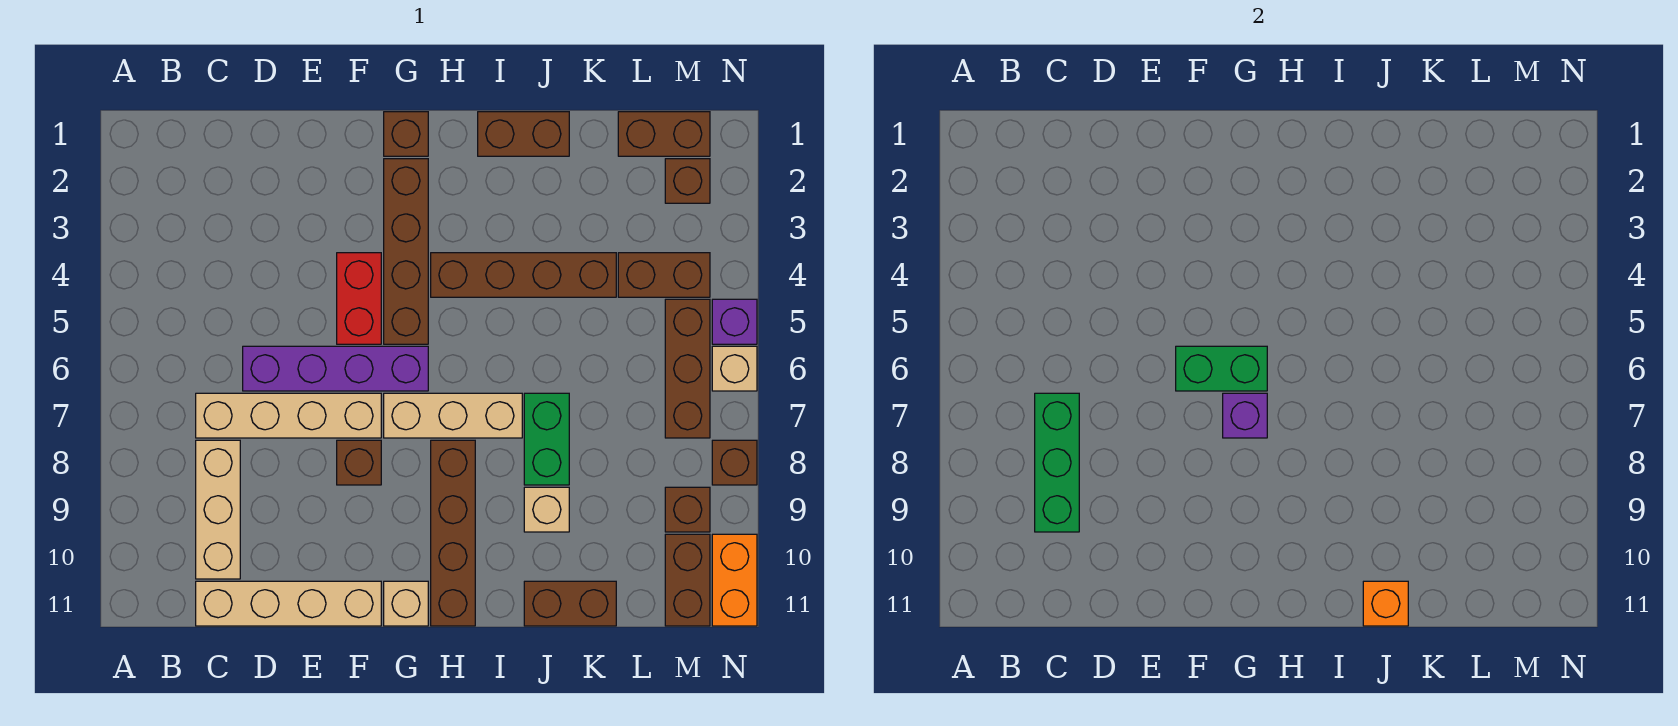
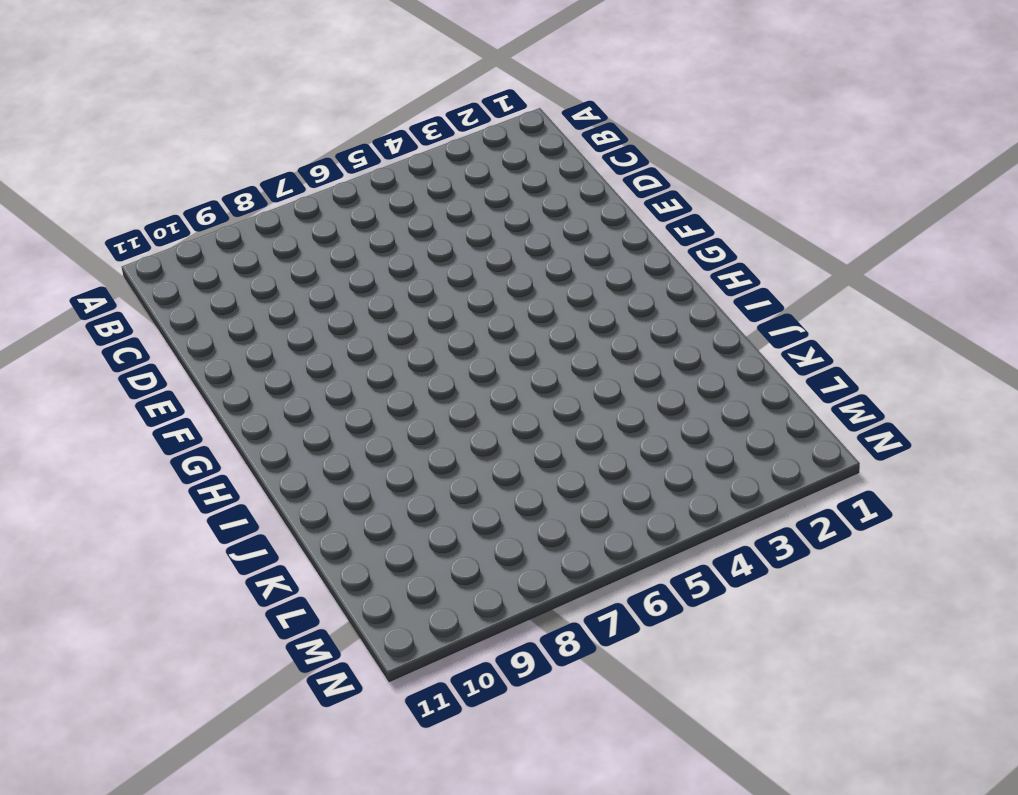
none -> tan brick C7:F7 level 1
none -> tan brick C8:C10 level 1
none -> tan brick C11:F11 level 1
none -> purple brick D6:G6 level 1

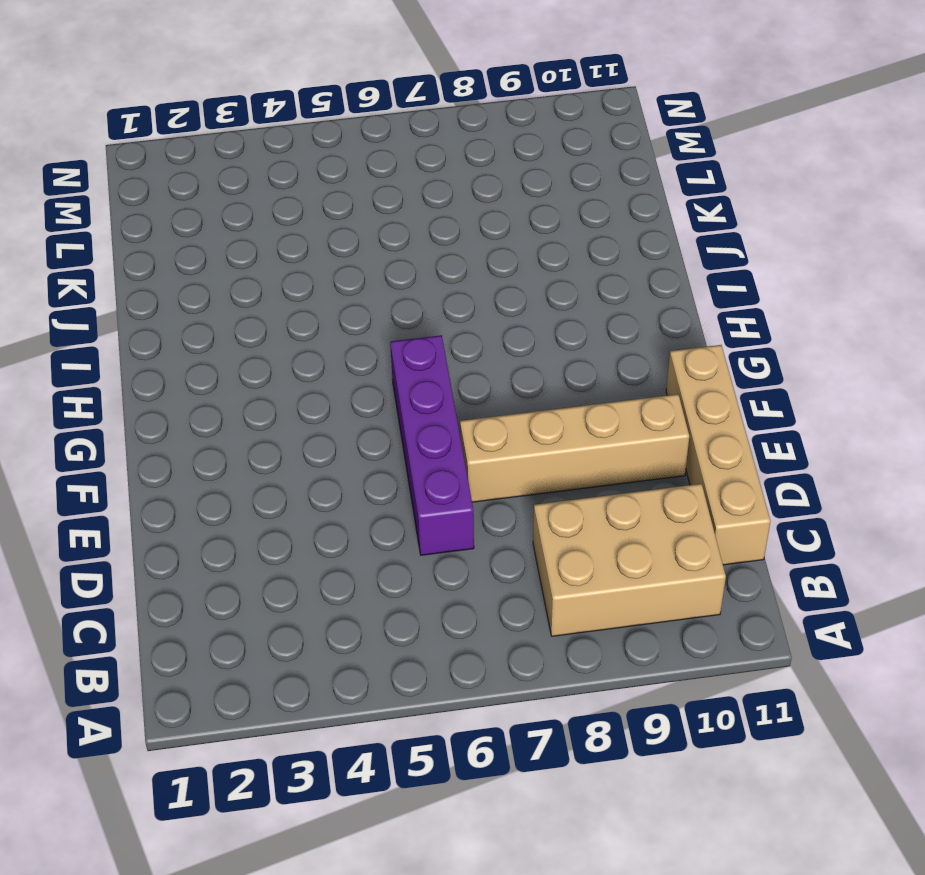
tan brick B8:C10 level 1 -> tan brick C8:C10 level 1
tan brick E7:E10 level 1 -> tan brick C7:F7 level 1
none -> red brick F4:F5 level 1
none -> brown brick F8 level 1
none -> brown brick G1 level 1
none -> brown brick G2:G5 level 1

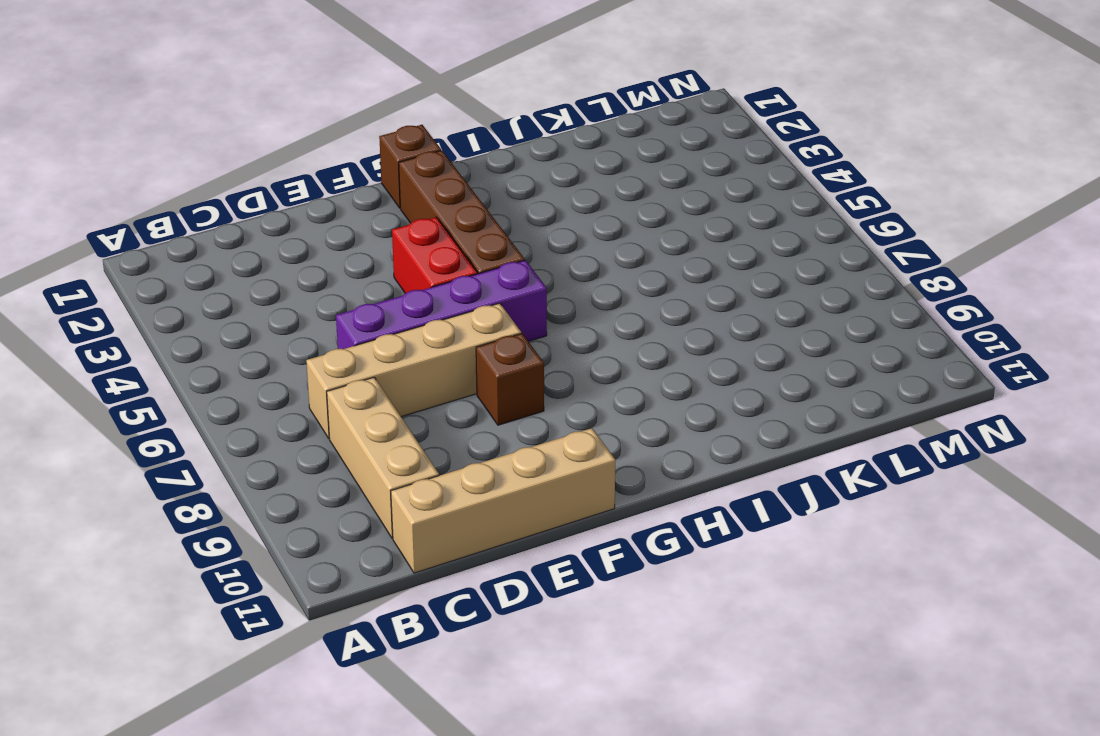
none -> tan brick G7:I7 level 1
none -> tan brick G11 level 1
none -> brown brick H4:K4 level 1
none -> brown brick H8:H11 level 1

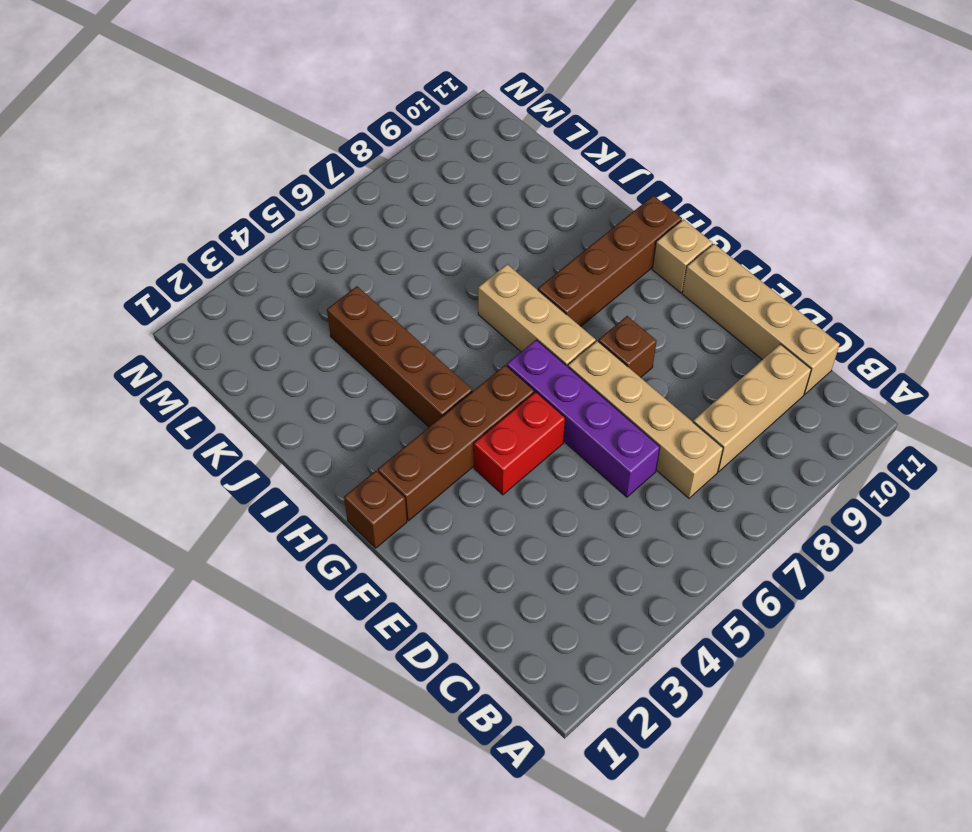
none -> brown brick I1:J1 level 1
none -> green brick J7:J8 level 1
none -> tan brick J9 level 1
none -> brown brick J11:K11 level 1

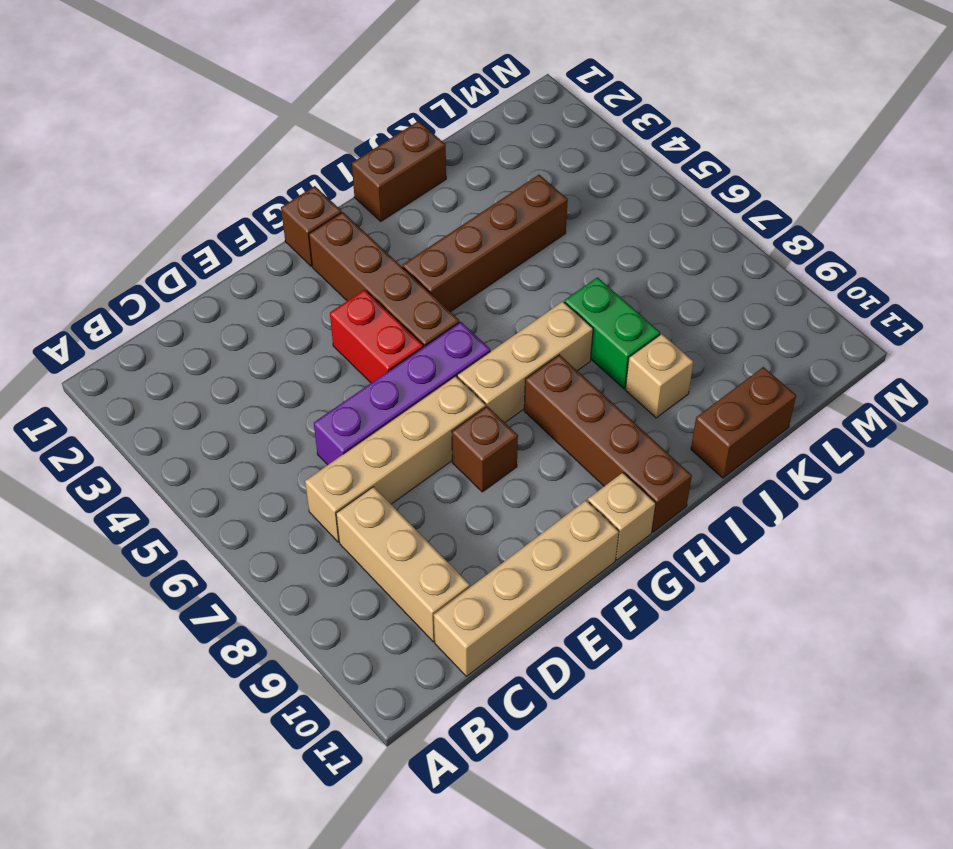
none -> brown brick L1:M1 level 1
none -> brown brick L4:M4 level 1
none -> brown brick M2 level 1
none -> brown brick M5:M7 level 1

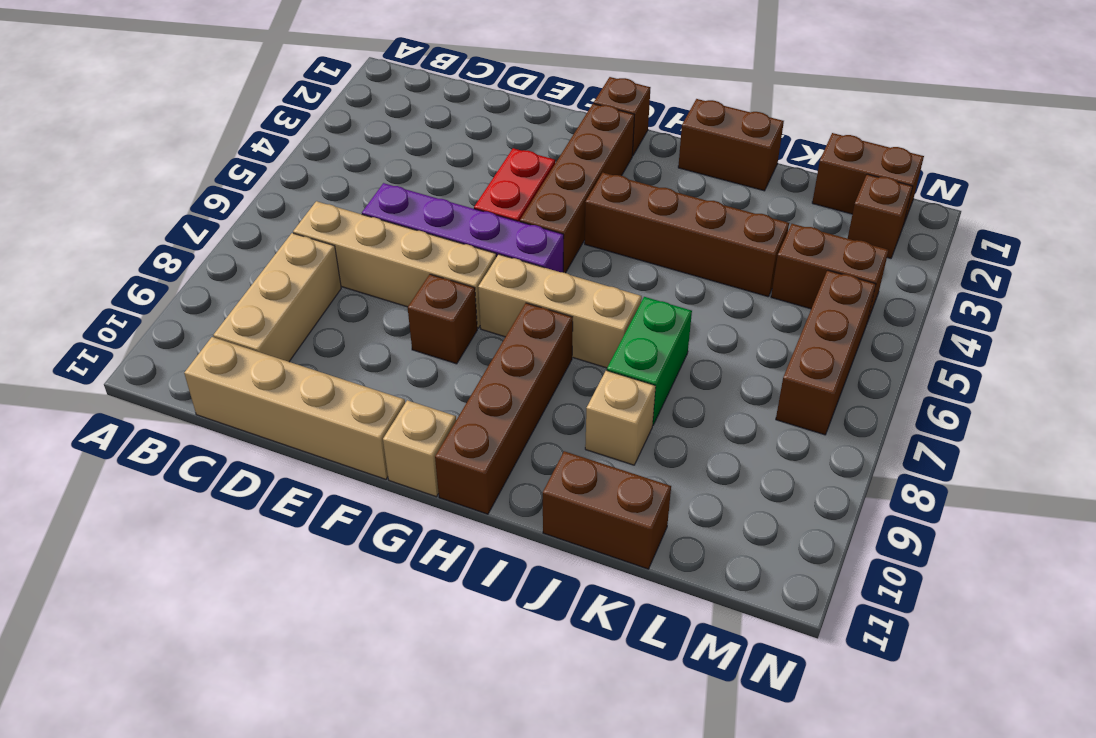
none -> brown brick M9 level 1
none -> brown brick M10:M11 level 1
none -> purple brick N5 level 1
none -> tan brick N6 level 1

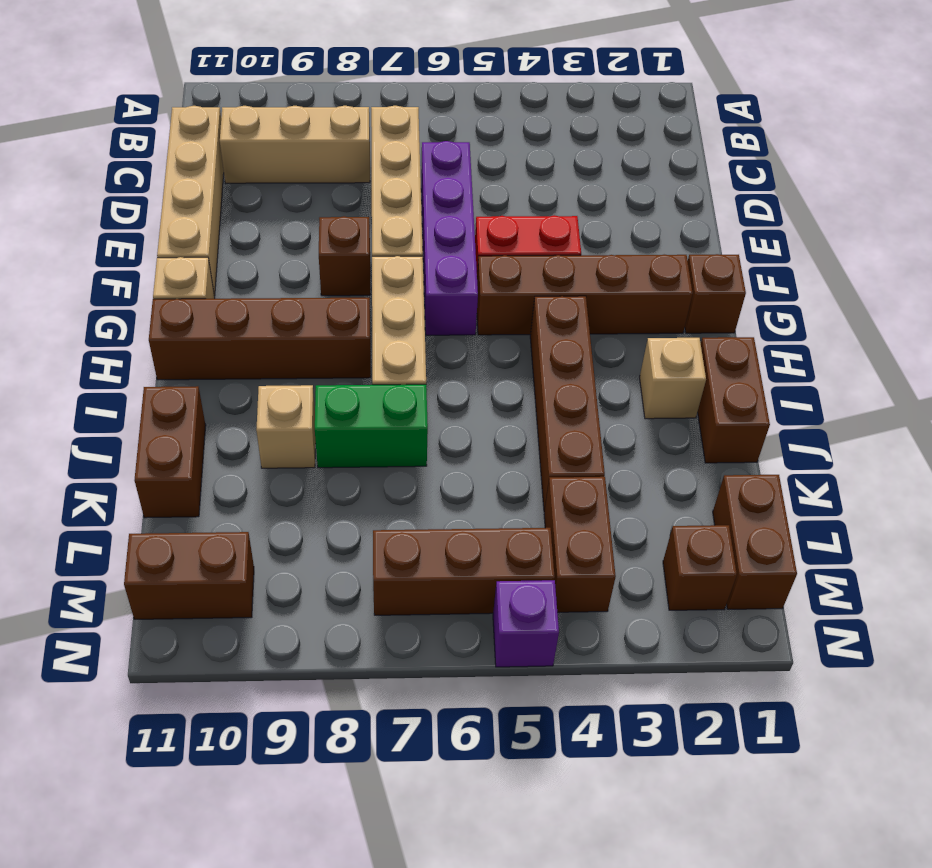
tan brick I2 level 1 -> tan brick N6 level 1
none -> brown brick M9 level 1
none -> brown brick N8 level 1
none -> orange brick N10:N11 level 1
none -> green brick C7:C9 level 2

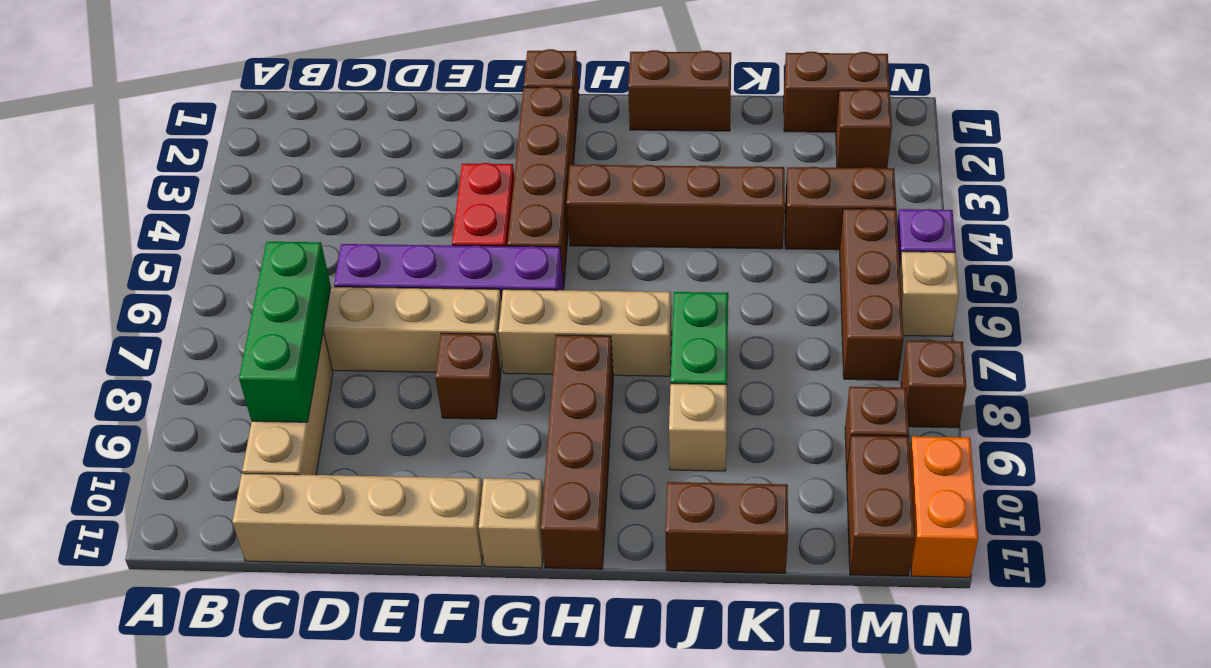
none -> green brick F6:G6 level 2
none -> purple brick G7 level 2
none -> orange brick J11 level 2

